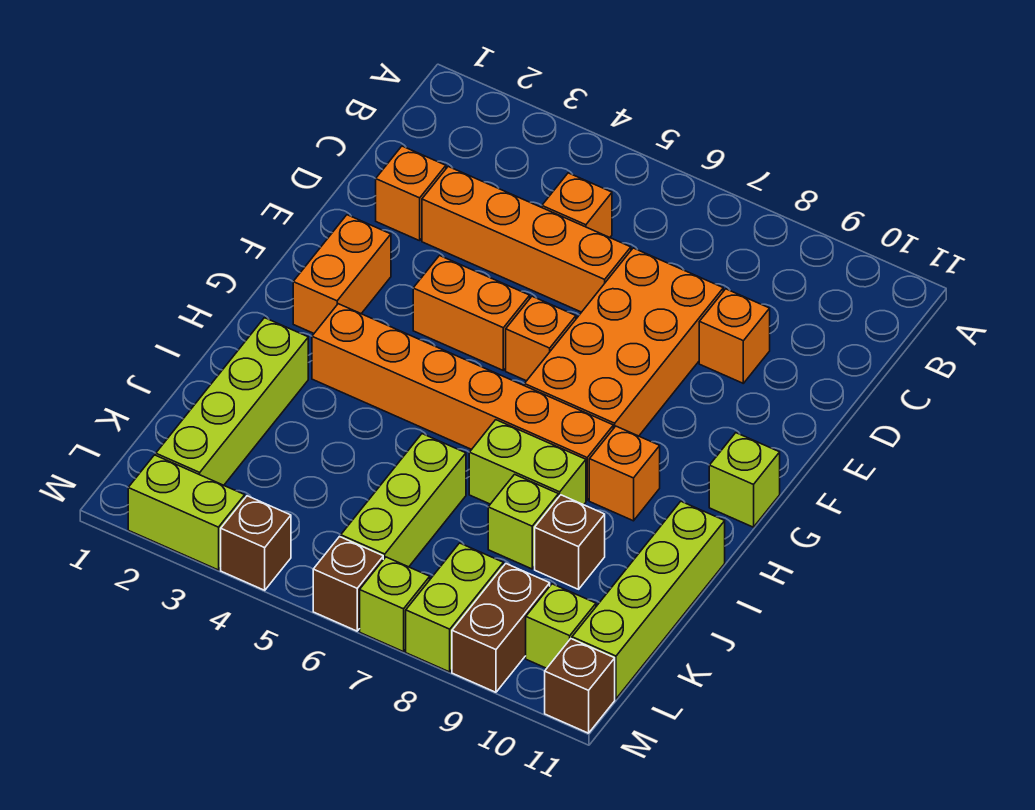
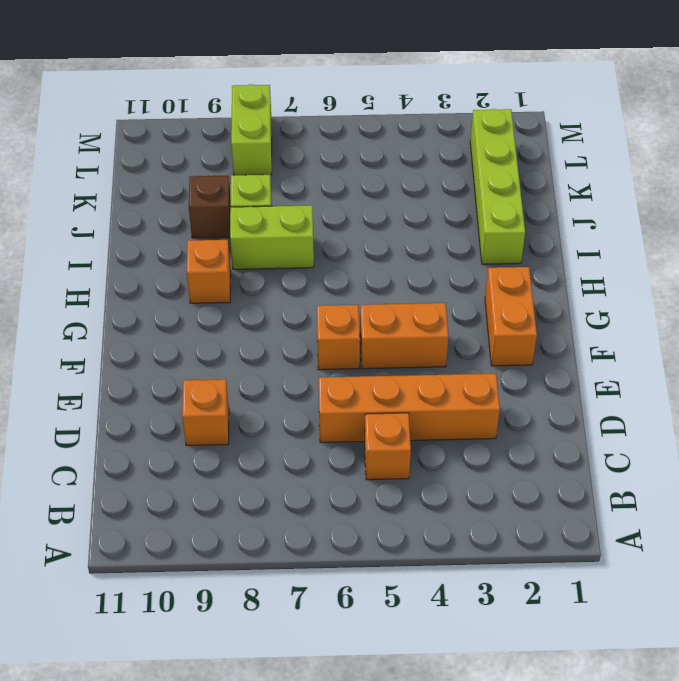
none -> orange brick D2 level 1
none -> orange brick D7:G8 level 1
none -> lime brick G11 level 1

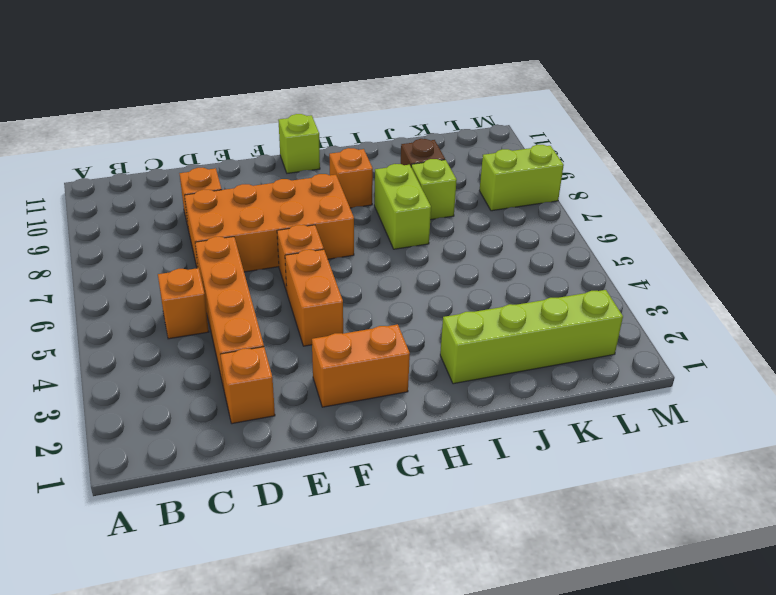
none -> orange brick H3:H8 level 1
none -> lime brick I11:L11 level 1
none -> lime brick J6:L6 level 1

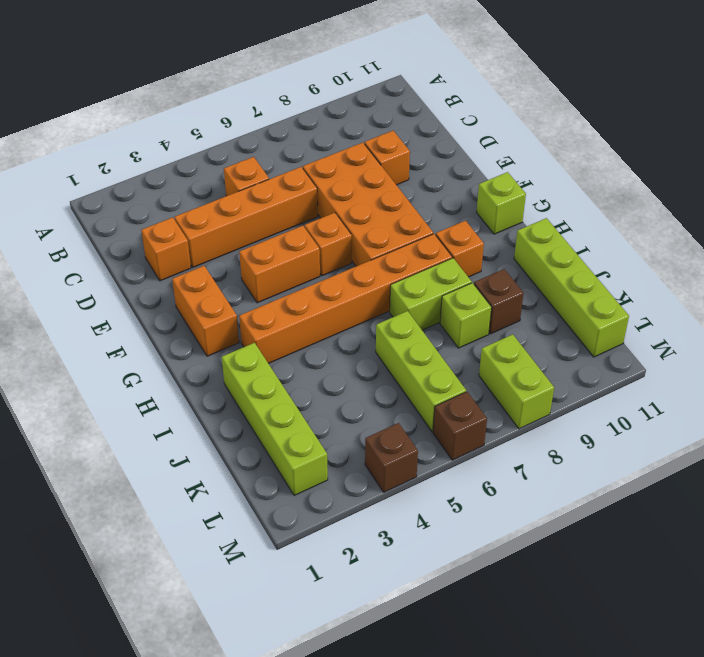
none -> brown brick L9:M9 level 1
none -> lime brick L10 level 1
none -> lime brick M2:M3 level 1

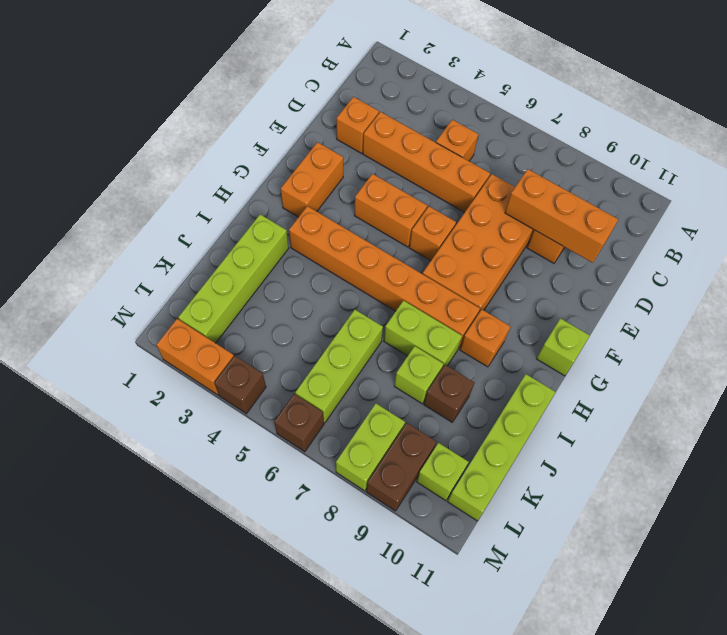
orange brick D8:D10 level 2 -> none
orange brick M2:M3 level 1 -> lime brick M2:M3 level 1
none -> lime brick M7 level 1
none -> brown brick M11 level 1

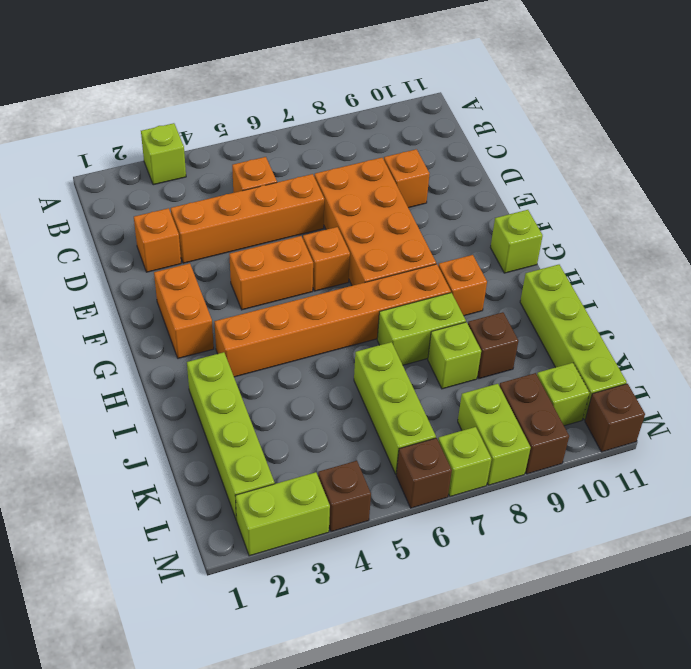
lime brick A3 level 1 -> none

